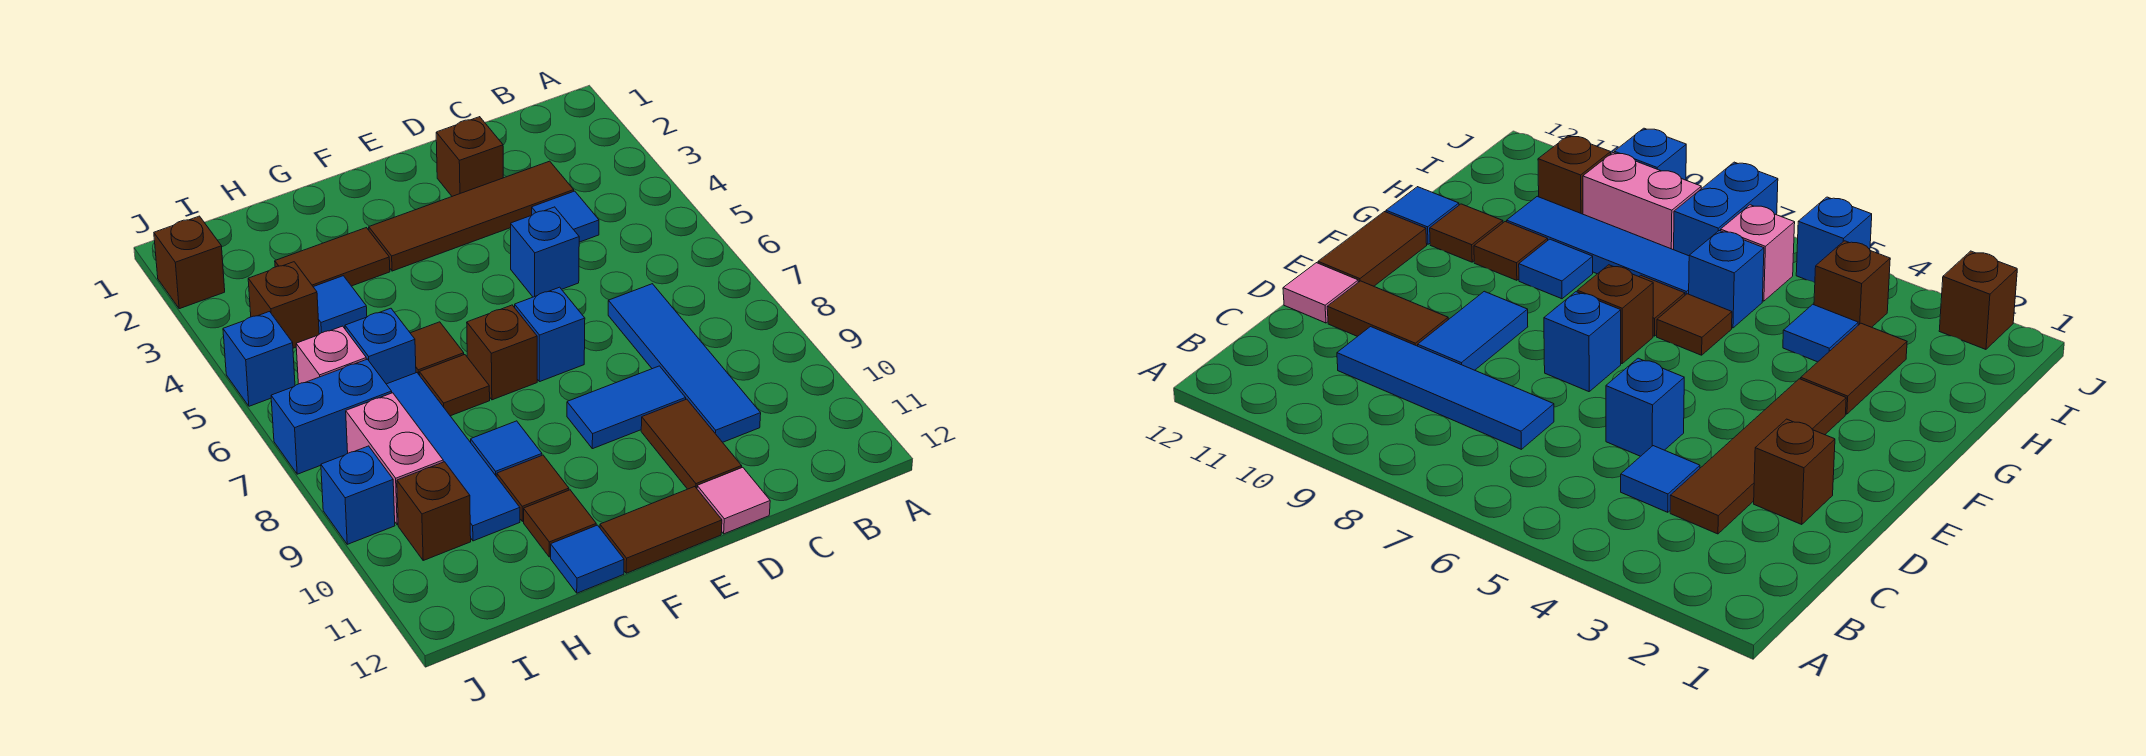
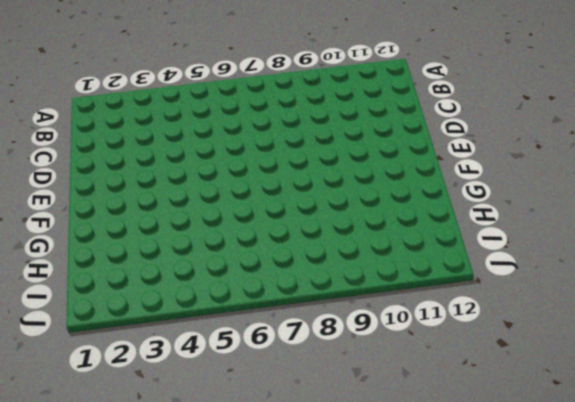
none -> brown tile C3:F3 level 1
none -> blue tile C4 level 1
none -> blue tile C7:C10 level 1

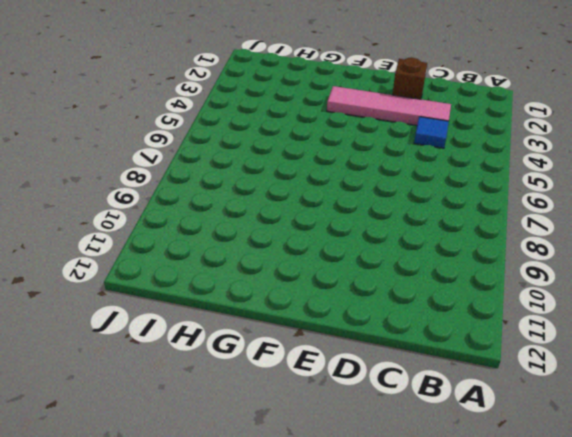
pink tile C3:F3 level 1 -> brown tile C3:F3 level 1
none -> blue tile C7:C10 level 1
none -> blue brick D5 level 1
none -> blue tile D9:E9 level 1

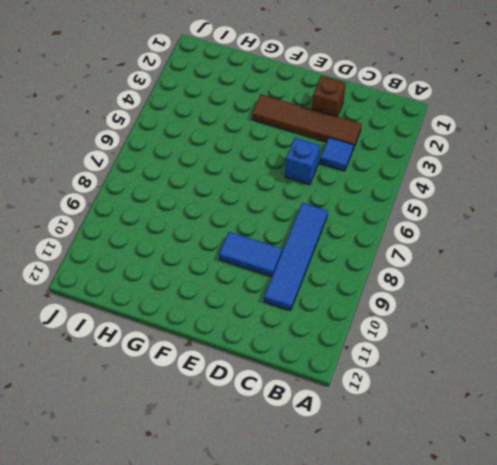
none -> brown tile D10:D11 level 1
none -> pink tile D12 level 1
none -> blue brick E7 level 1

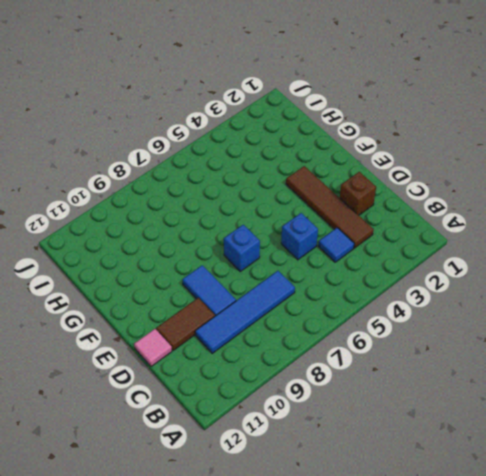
none -> brown tile E12:F12 level 1
none -> brown brick F7 level 1
none -> brown tile G3:H3 level 1

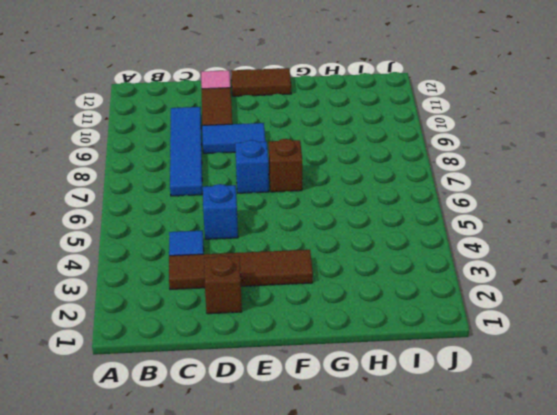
none -> brown tile G3:H3 level 1
none -> brown tile G6 level 1
none -> brown tile G7 level 1

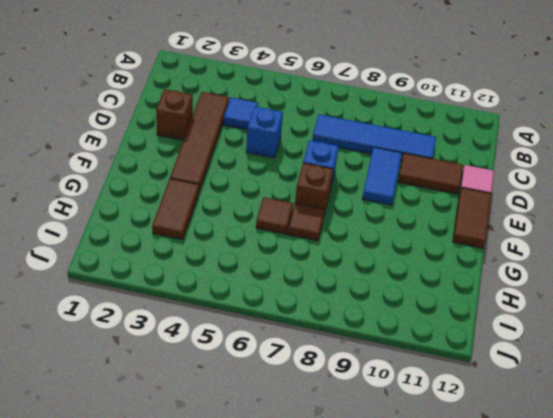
none -> blue tile G9 level 1
none -> brown tile G10 level 1
none -> brown tile G11 level 1

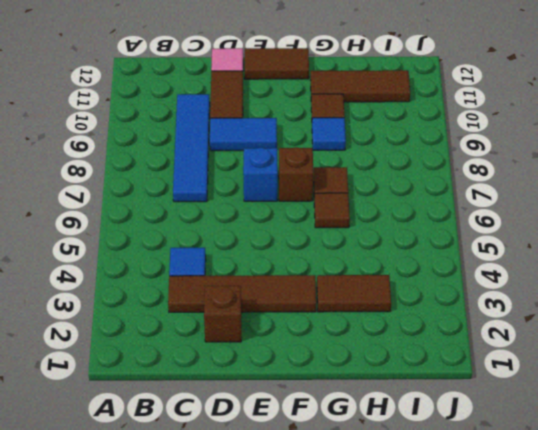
brown tile G11:I11 level 1 -> brown tile G11 level 1
none -> blue brick D5 level 1
none -> blue tile G12 level 1
none -> blue tile H4 level 1

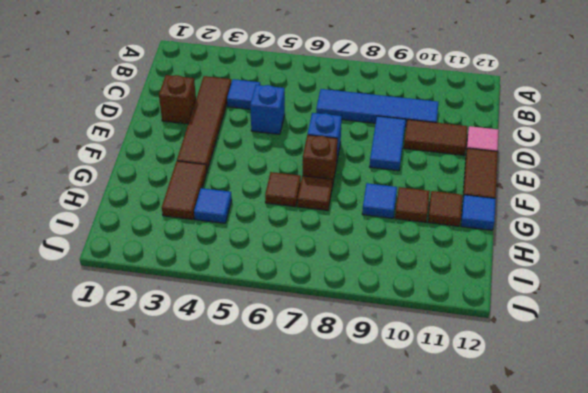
none -> blue brick H6 level 1
none -> blue tile H7:H10 level 1
none -> brown brick I4 level 1

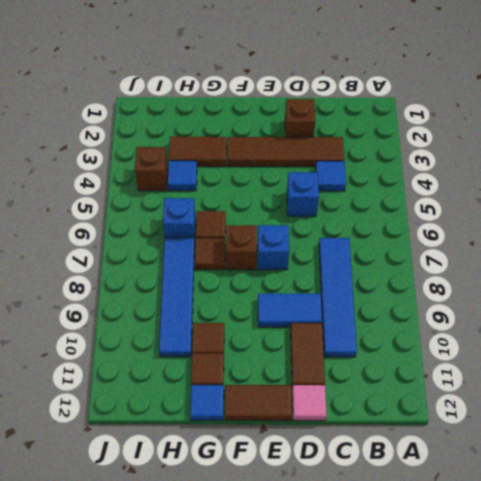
none -> blue tile G9 level 1
none -> pink brick I6 level 1
none -> blue brick I7:J7 level 1

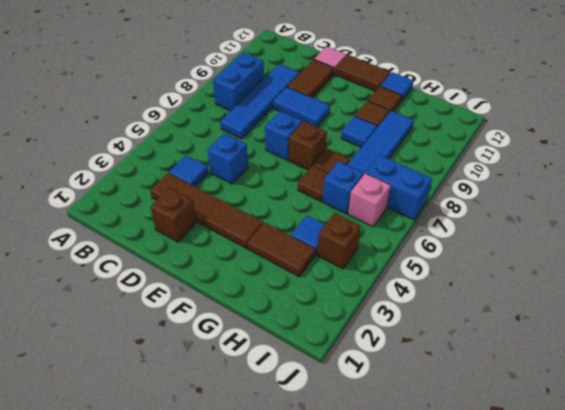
blue brick B8:B9 level 1 -> none
none -> pink brick I8:I9 level 1
none -> brown brick I10 level 1
none -> brown brick J2 level 1

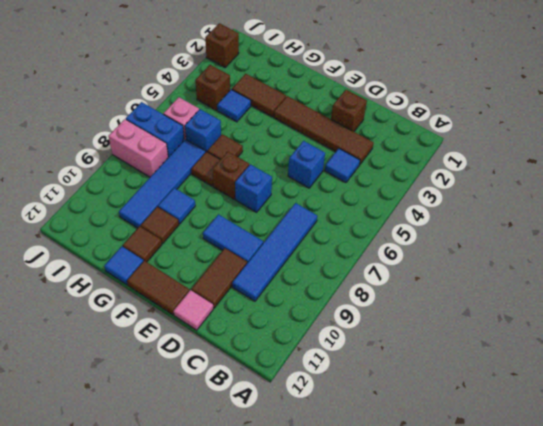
pink brick I8:J8 level 1 -> pink brick I8:I9 level 1
none -> brown brick I10 level 1
none -> blue brick J5 level 1
none -> blue brick J9 level 1

